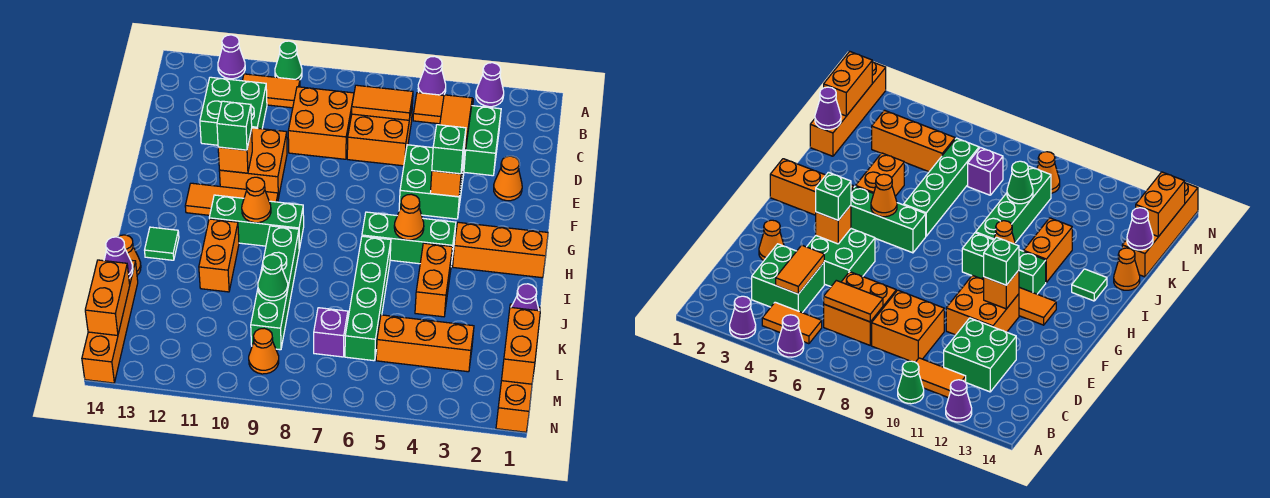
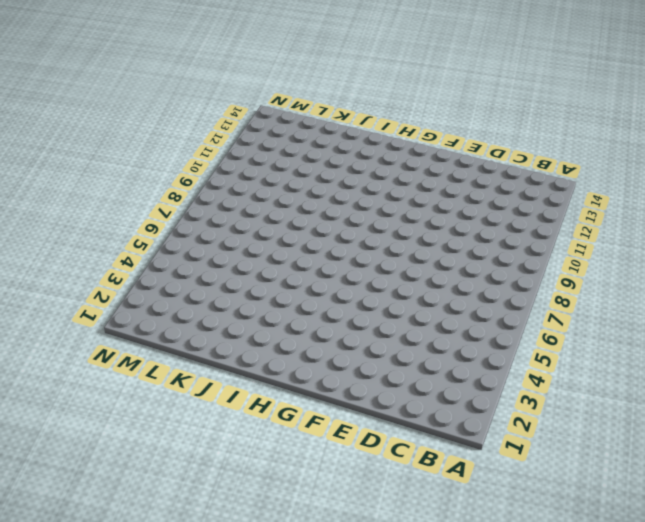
none -> purple cone A3 level 1
none -> purple cone A5 level 1
none -> green cone A10 level 1
none -> purple cone A12 level 1

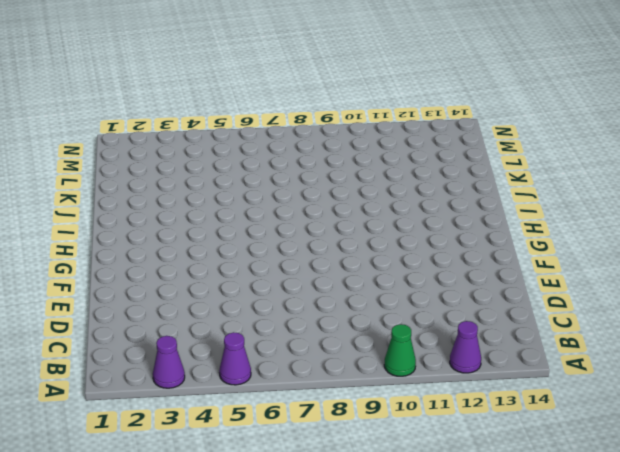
none -> orange tile B4:B5 level 1
none -> orange tile B10:B11 level 1
none -> green brick C3:D4 level 1
none -> orange brick C6:D7 level 1

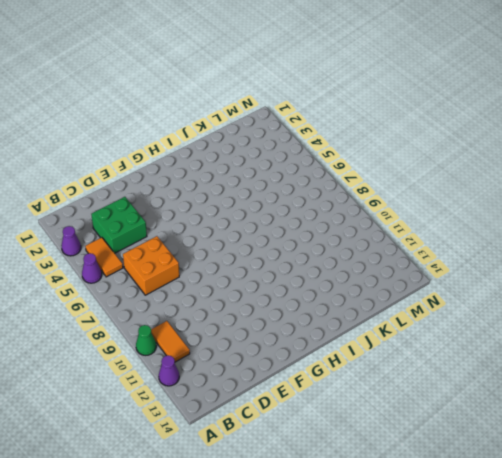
none -> orange brick C8:D9 level 1
none -> green brick C11:D12 level 1
none -> orange cone E2 level 1
none -> green brick E4:F5 level 1

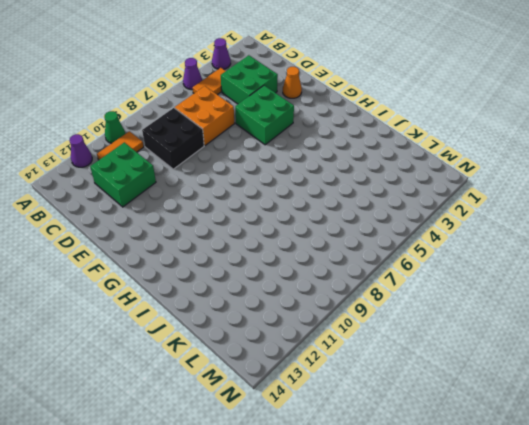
black brick C8:D9 level 1 -> orange brick C8:D9 level 1
none -> orange brick E10:F11 level 1
none -> orange tile G10:G12 level 1
none -> orange brick H1:H3 level 1
none -> green brick H4:H6 level 1

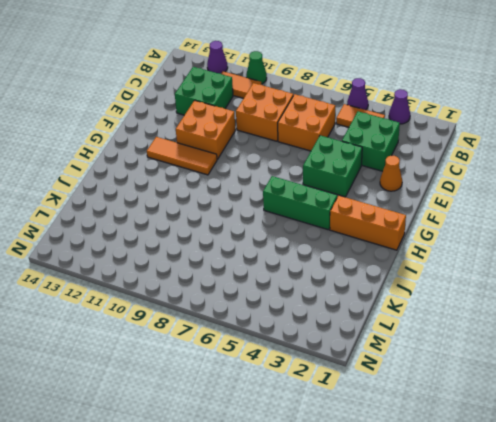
none -> green brick H9:H11 level 1
none -> orange brick I4:J4 level 1
none -> green brick I6:L6 level 1
none -> green brick I9:L9 level 1

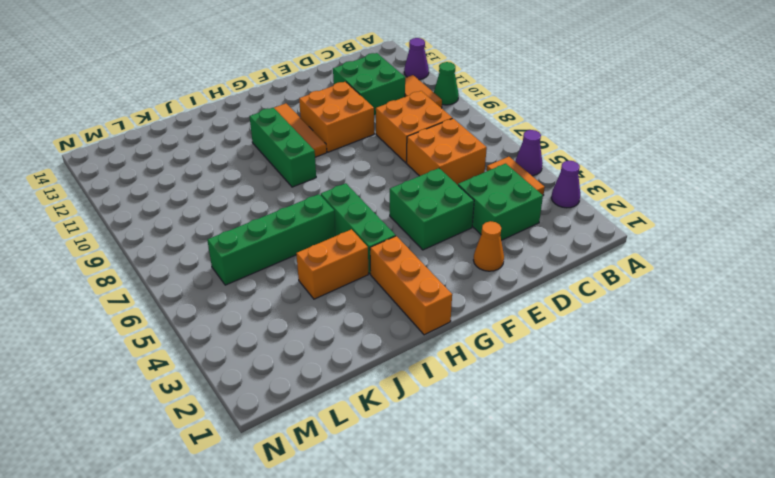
none -> green brick I9:L9 level 1
none -> orange brick I11:J11 level 1
none -> green tile I13 level 1
none -> orange cone J14 level 1

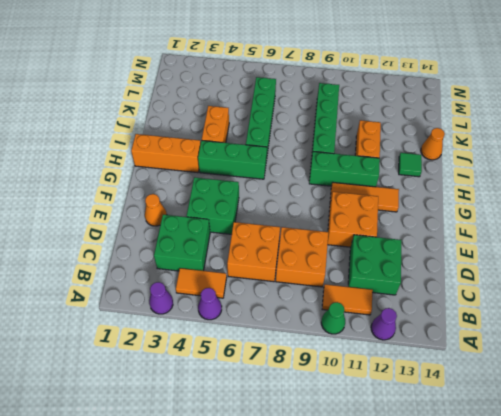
none -> orange brick K1:N1 level 1
none -> orange brick K14:N14 level 1
none -> orange brick L3:L5 level 1
none -> purple brick L7 level 1

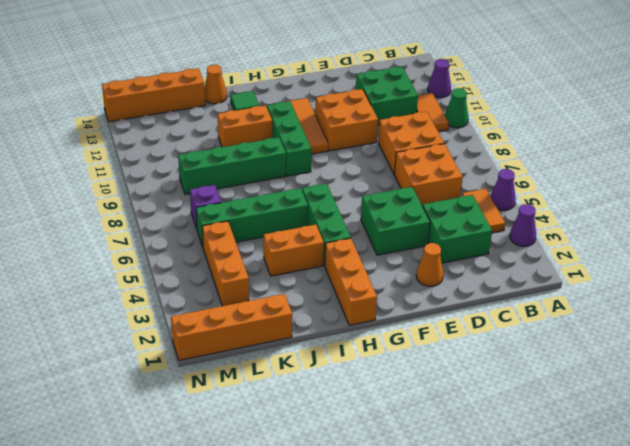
none -> orange cone M9 level 1
none -> orange tile C4:D4 level 2
none -> orange tile C6:C7 level 2
none -> orange brick F4 level 2

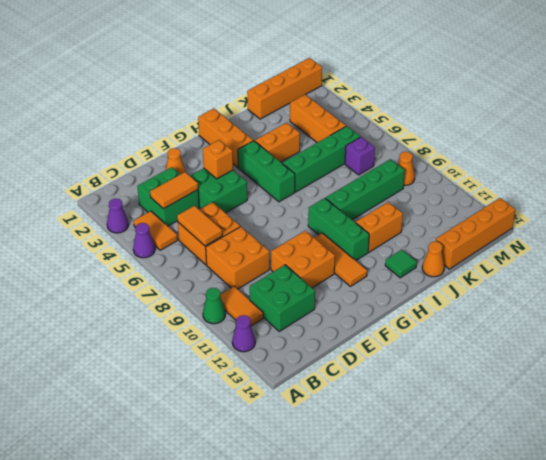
none -> orange brick F11 level 2
none -> orange cone H5 level 2
none -> orange cone H10 level 2
none -> purple cone K1 level 2

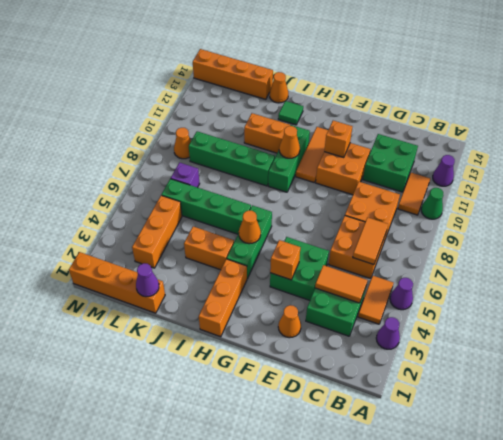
none -> green cone K9 level 2
none -> purple cone K14 level 2
none -> orange brick L1:M1 level 2
none -> orange brick L14:M14 level 2

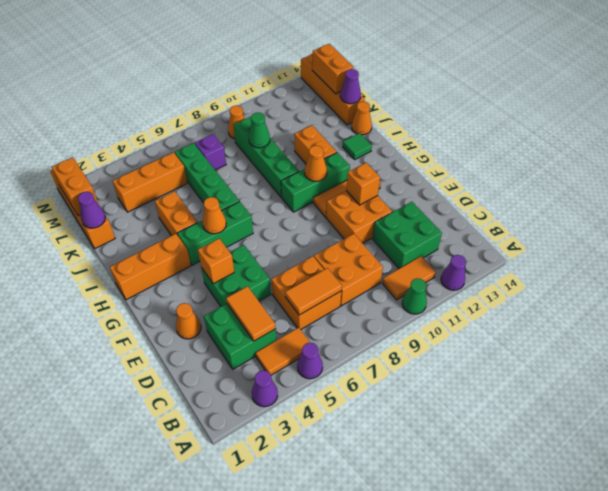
none -> green brick F4 level 3
none -> green brick F11 level 3

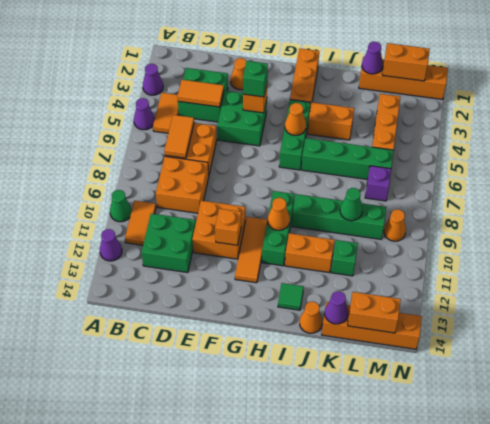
green brick K11 level 1 -> green brick F11 level 3

